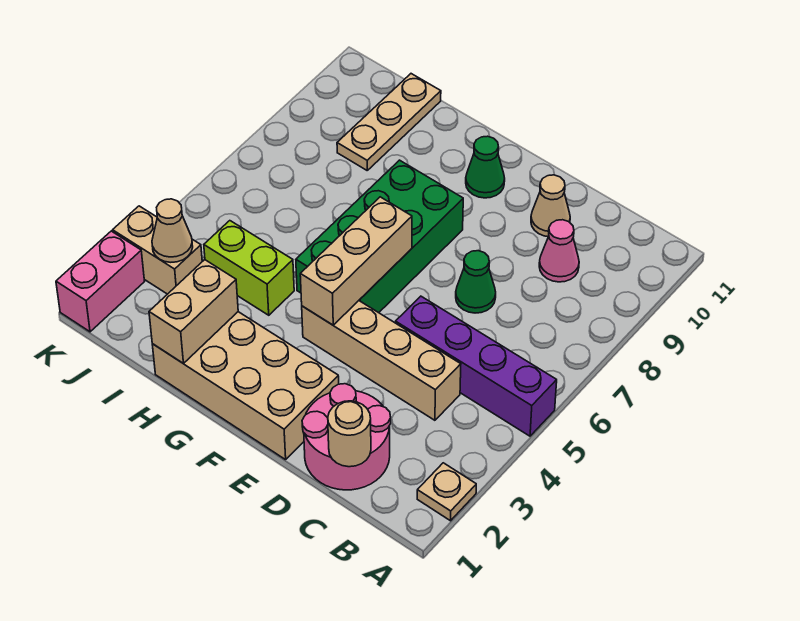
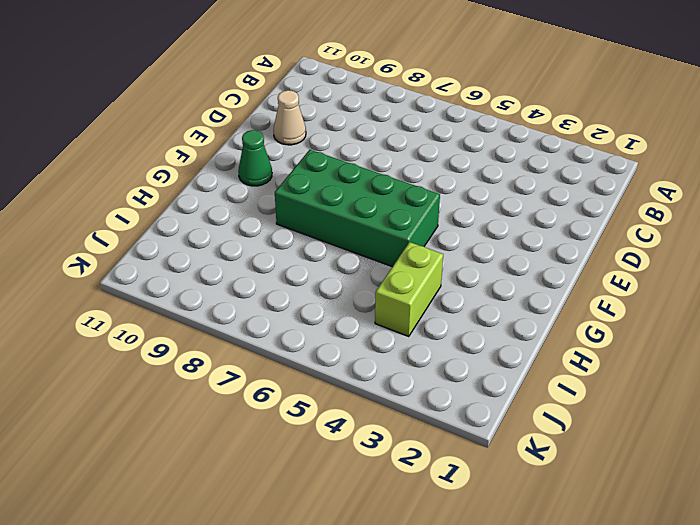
none -> tan plate A2 level 1
none -> purple brick A5:D5 level 1
none -> pink round brick C1:D2 level 1

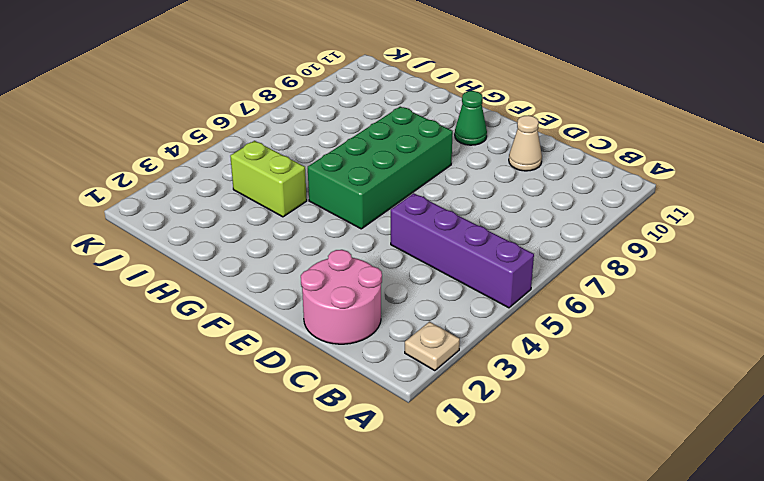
none -> tan brick C4:F4 level 1
none -> pink cone C9 level 1
none -> green cone D7 level 1

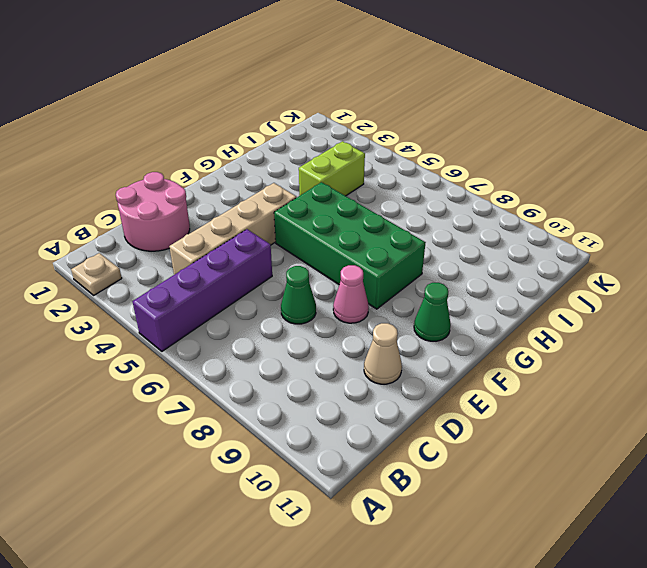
pink cone E8 level 1 -> pink cone C9 level 1
none -> tan brick E1:H2 level 1
none -> tan plate I9:I11 level 1
none -> tan brick J3:K3 level 1

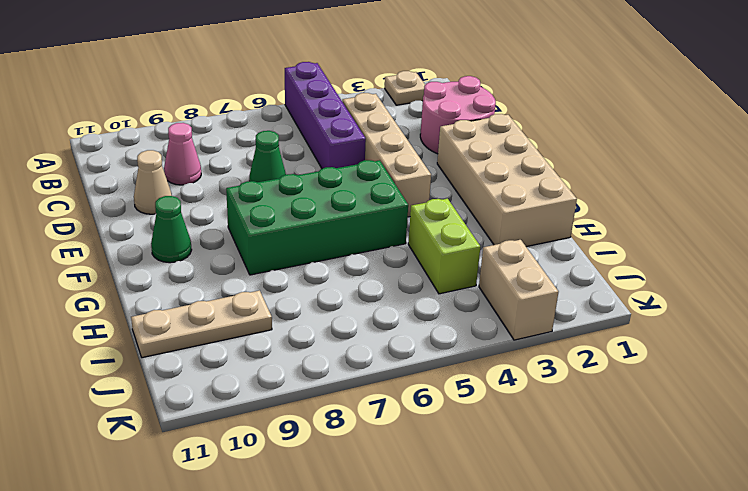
none -> pink brick K1:K2 level 1
none -> tan round brick C1 level 2
none -> tan brick F4:F6 level 2

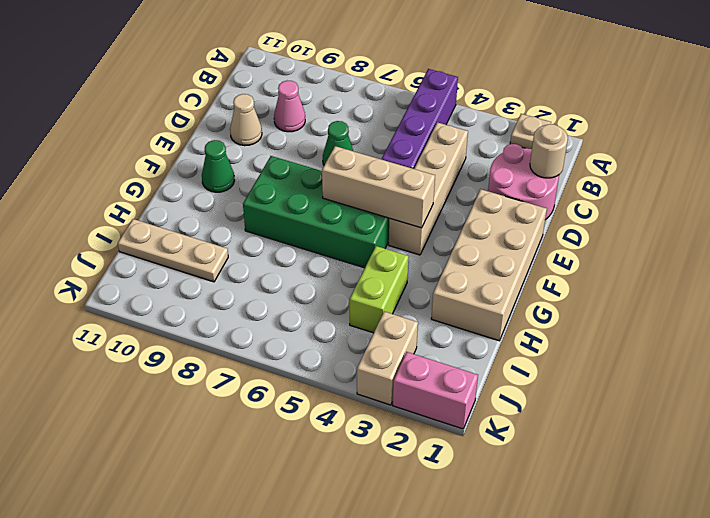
none -> tan brick H1:H2 level 2
none -> tan cone J3 level 2

